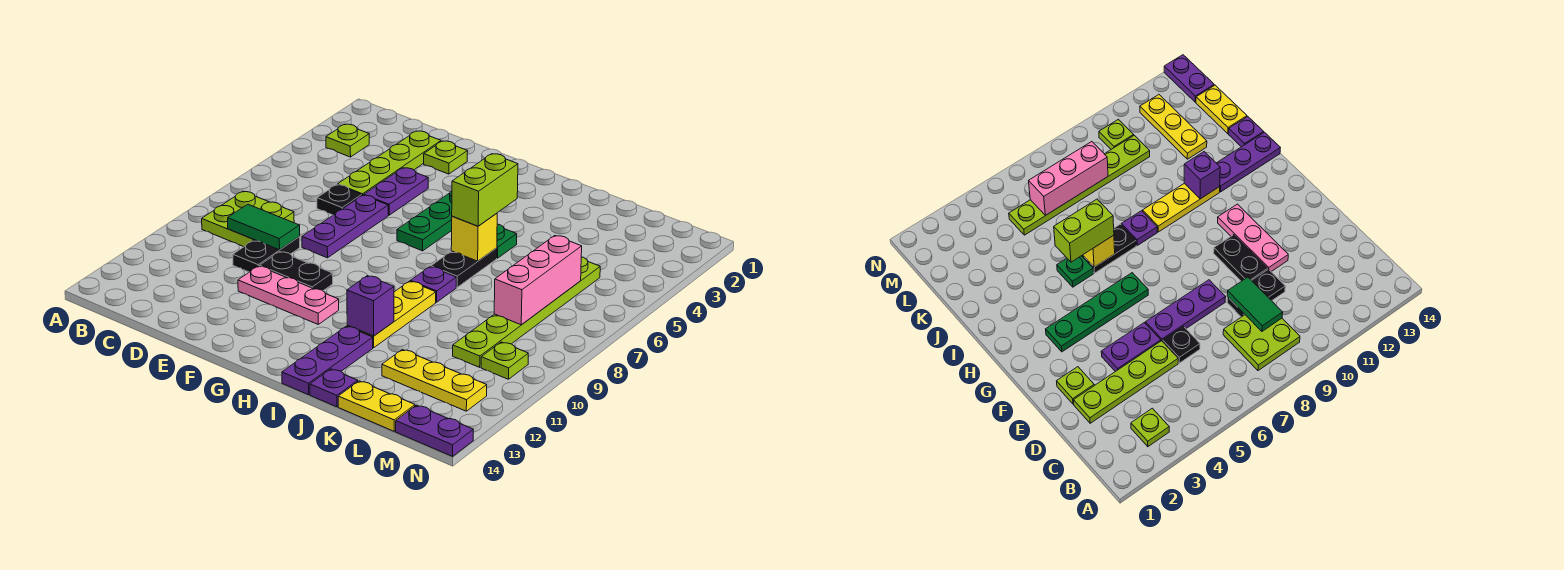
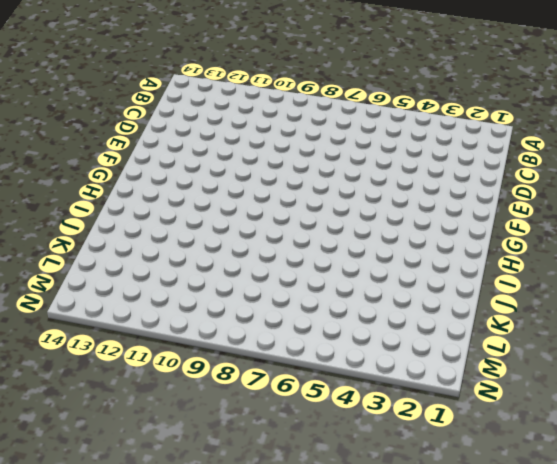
none -> lime plate B3 level 1
none -> lime plate B8:C9 level 1
none -> lime plate D2:D5 level 1

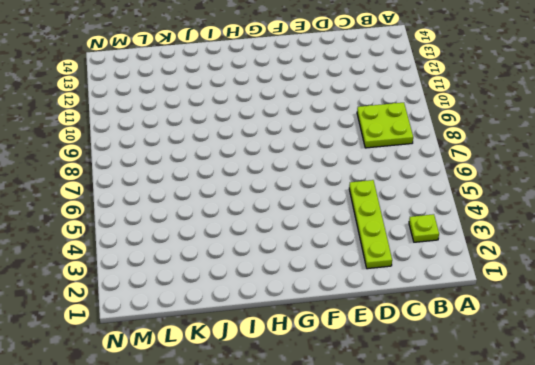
none -> black plate D6 level 1
none -> black plate D9:D10 level 1
none -> lime plate E2 level 1

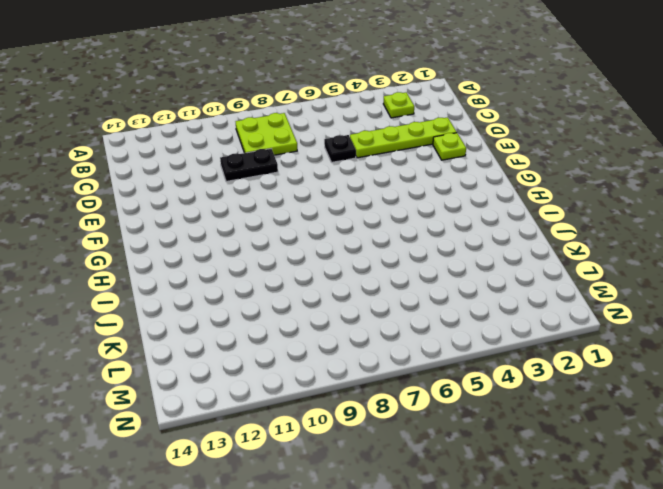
none -> purple plate E4:E5 level 1
none -> purple plate E6:E8 level 1
none -> black plate E10:F10 level 1

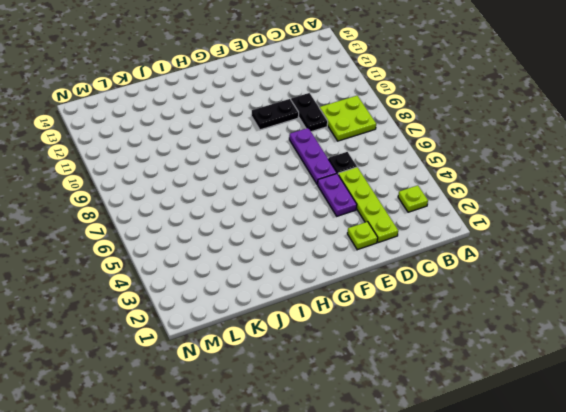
none -> pink plate E11:G11 level 1
none -> green plate G3:G6 level 1
none -> green plate I5 level 1

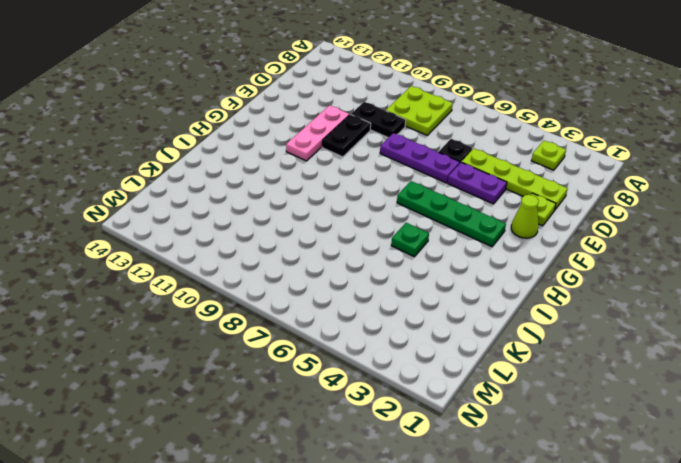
lime cone F2 level 1 -> none
none -> black plate I6:I7 level 1
none -> purple plate I8 level 1
none -> yellow plate I9:I11 level 1

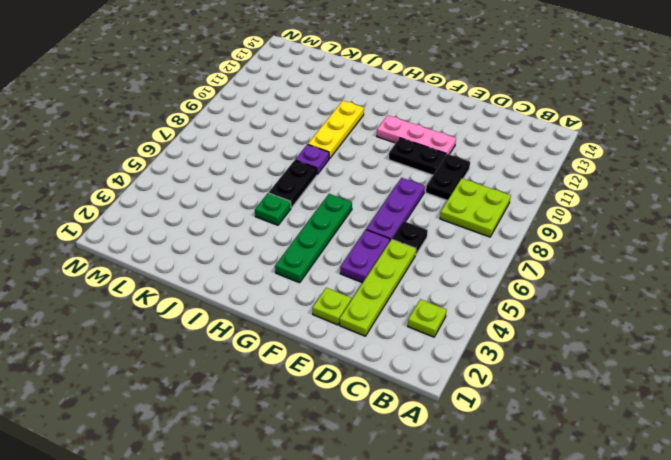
none -> purple plate I12:I14 level 1
none -> purple plate J14 level 1
none -> yellow plate K12:M12 level 1

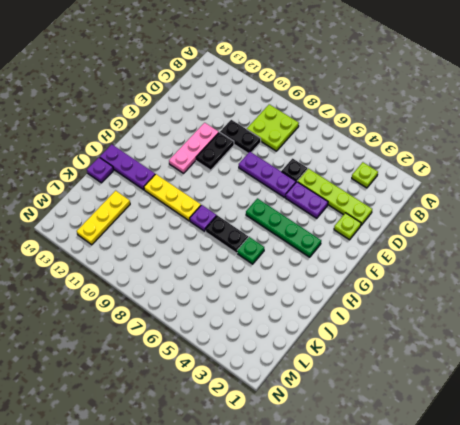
none -> yellow plate K14:L14 level 1
none -> lime plate L5:L10 level 1
none -> lime plate M10 level 1

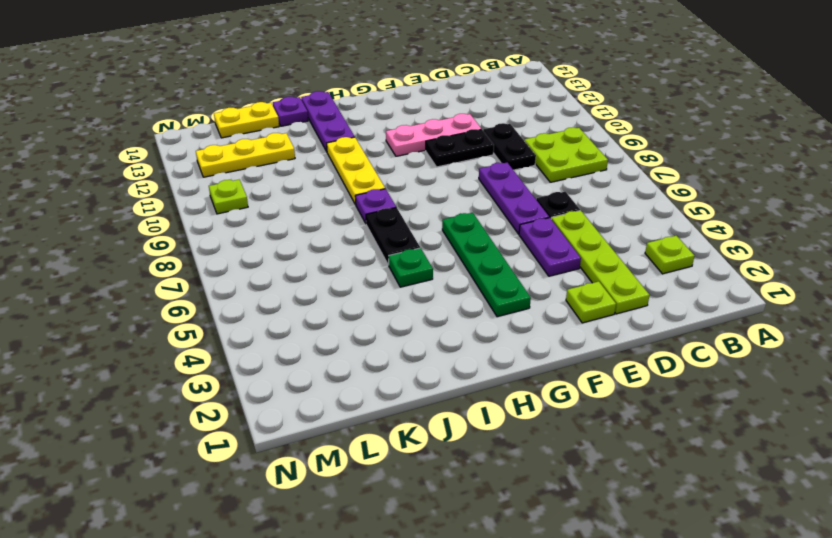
none -> lime plate L5:L10 level 1
none -> purple plate M14:N14 level 1
none -> green tile C9:D9 level 2

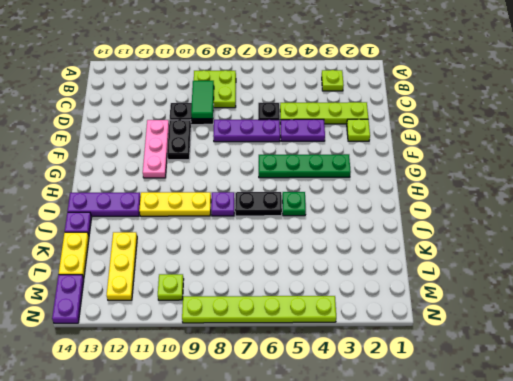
lime plate N4:N9 level 1 -> lime plate L5:L10 level 1
none -> yellow brick I6 level 2
none -> purple brick I11 level 2
none -> pink brick L6:L8 level 2

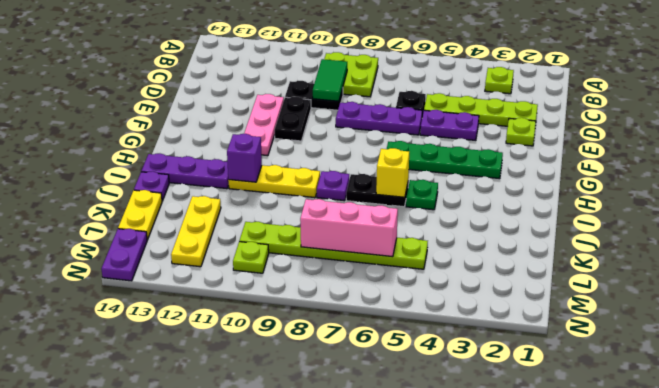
none -> lime brick I5:I6 level 3

